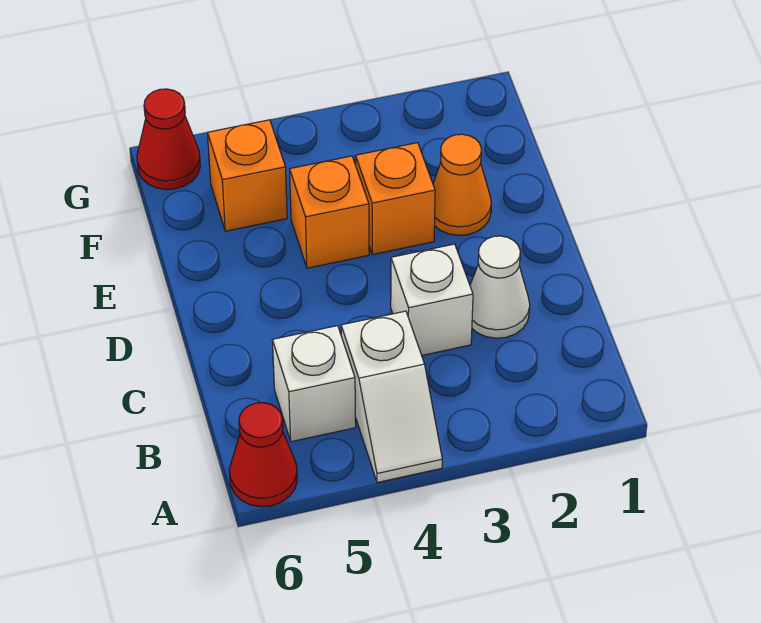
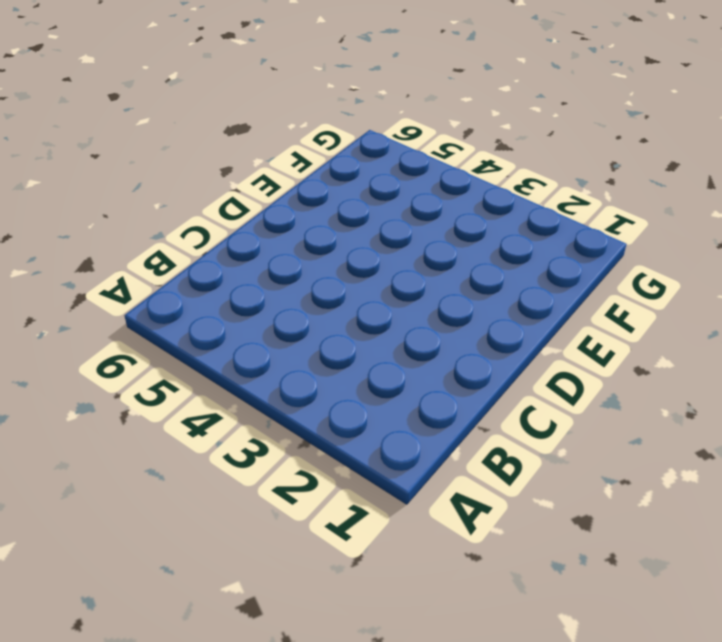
none -> white slope A4:B4 level 1 top B
none -> red cone A6 level 1

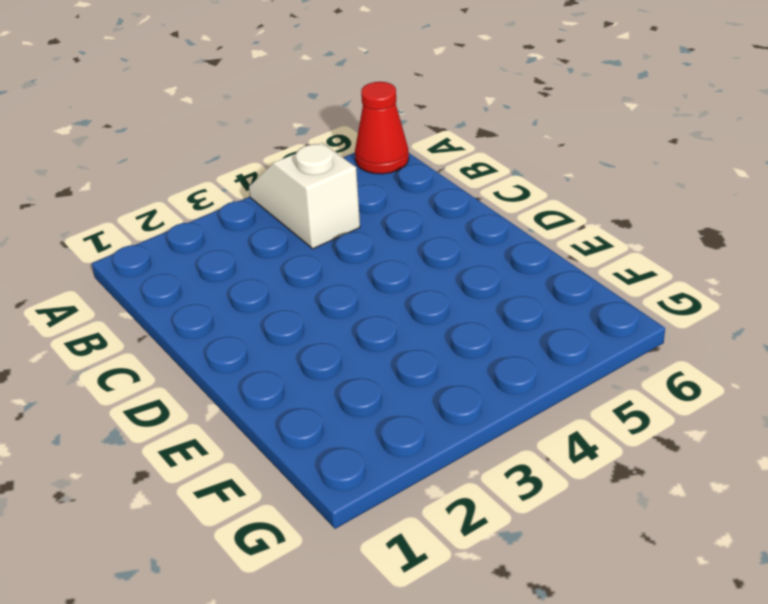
none -> white brick B5 level 1
none -> white cone C2 level 1

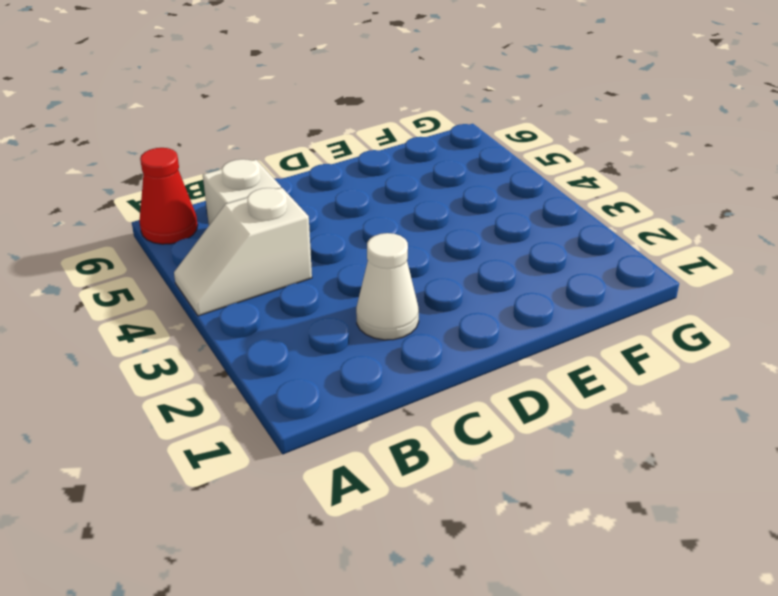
none -> white brick C3 level 1
none -> orange cone E2 level 1

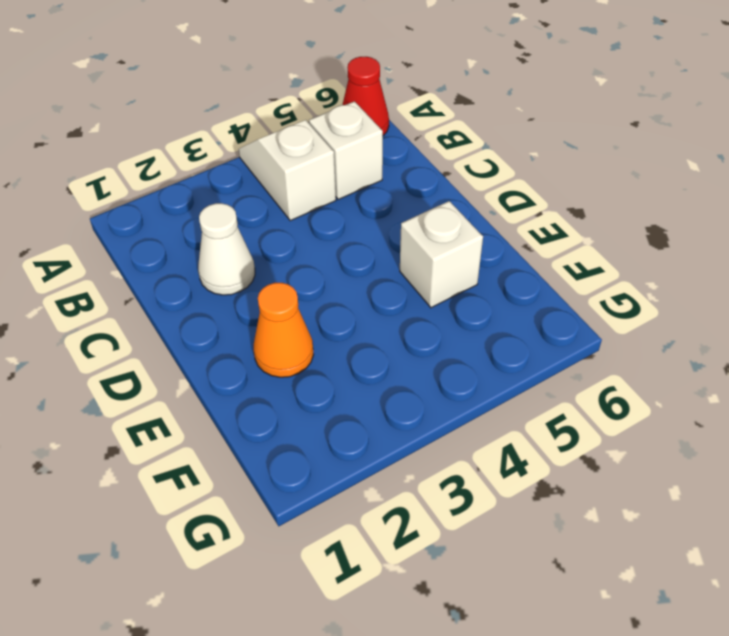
white brick E5 level 1 -> white brick C3 level 1
none -> orange brick E3 level 1
none -> orange brick E4 level 1

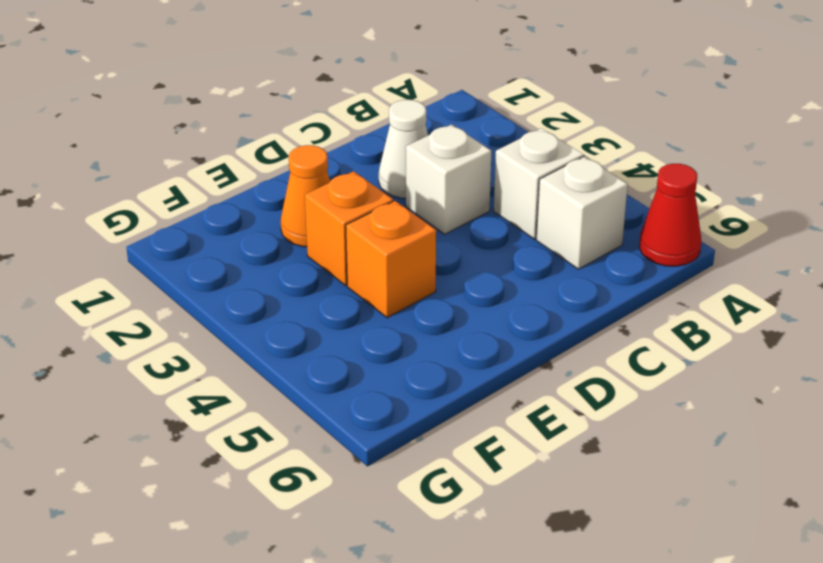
none -> orange brick F5 level 1
none -> red cone G6 level 1

